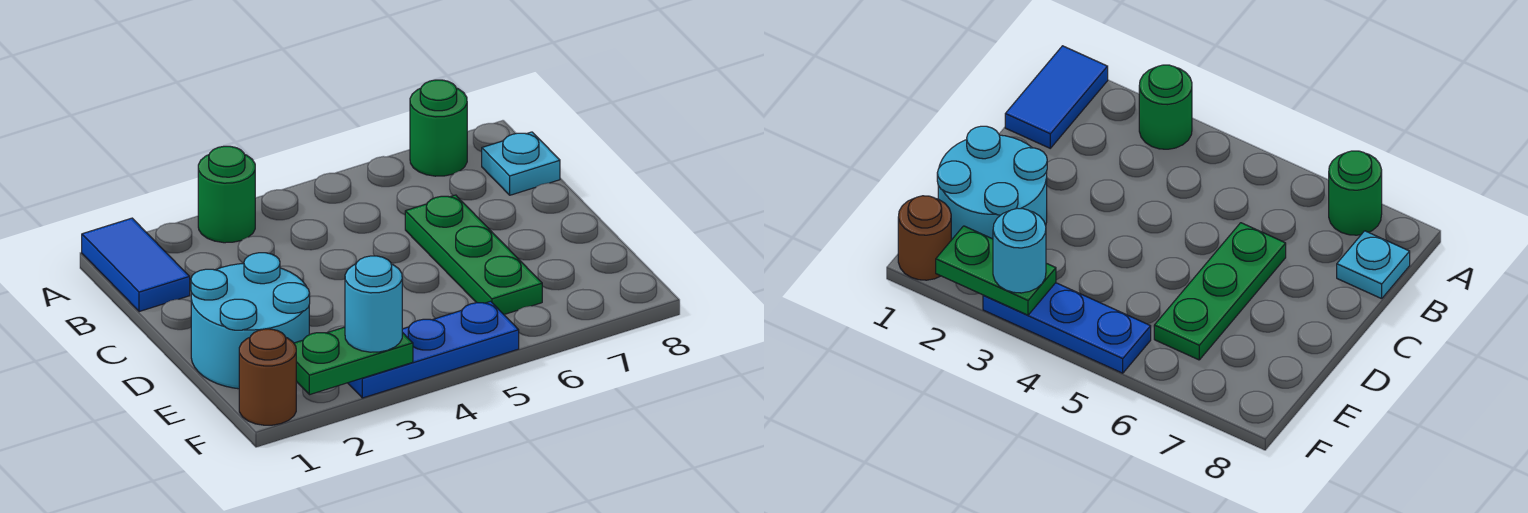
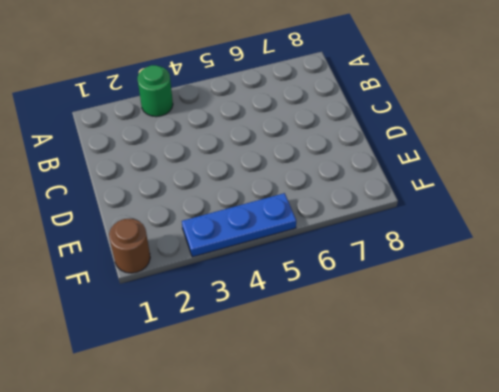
none -> blue tile A1:B1 level 1
none -> green round brick A7 level 1

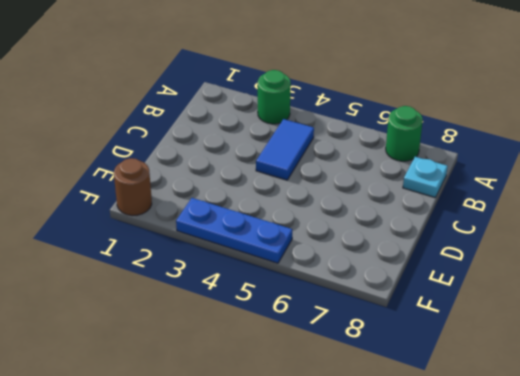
blue tile B4:C4 level 1 -> blue tile A1:B1 level 1
none -> green plate C6:E6 level 1
none -> cyan round brick D1:E2 level 1

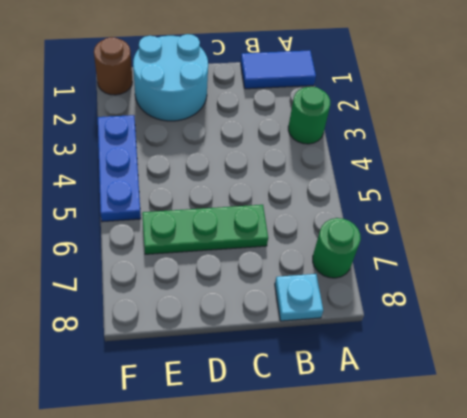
none -> green plate F2:F3 level 2
none -> cyan round brick F3 level 3

